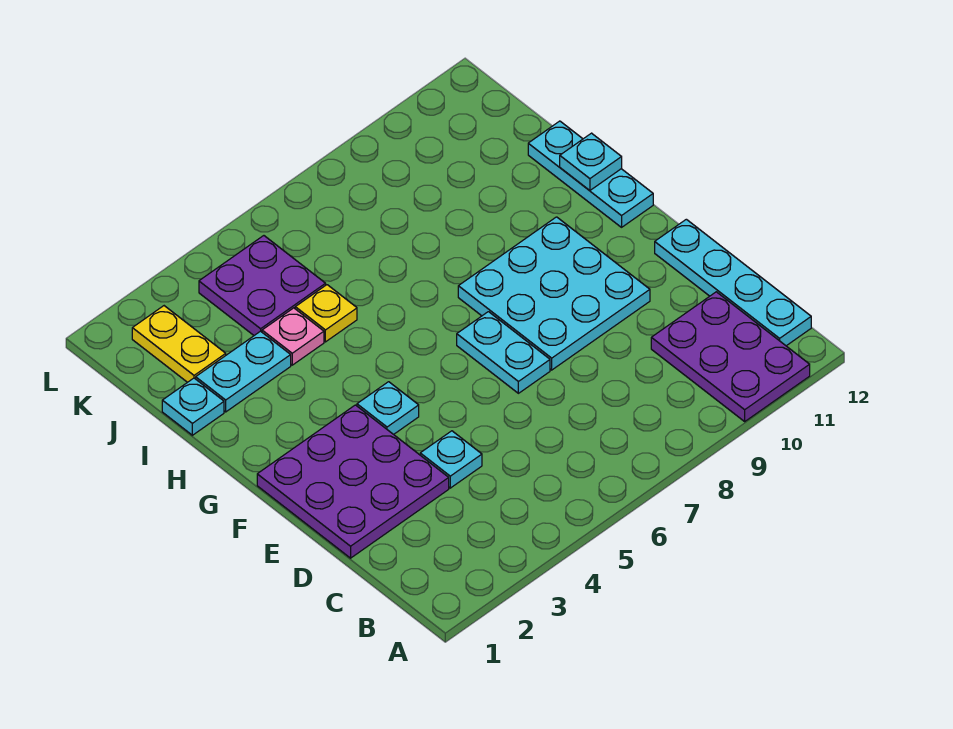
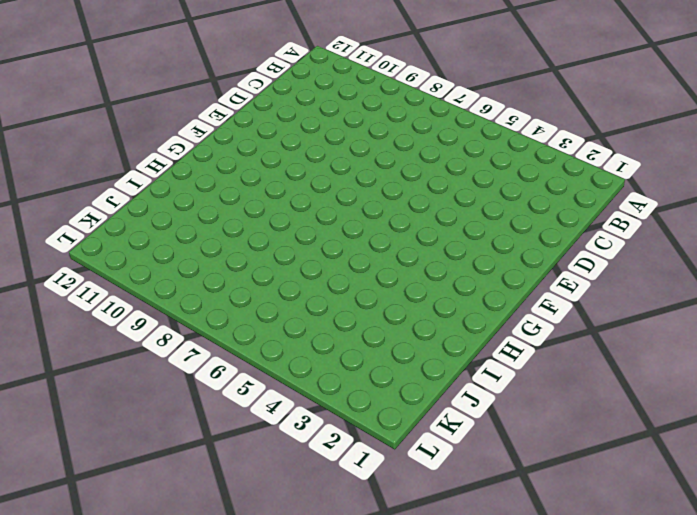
none -> purple plate A10:C11 level 1
none -> cyan plate B12:E12 level 1
none -> purple plate D1:F3 level 1

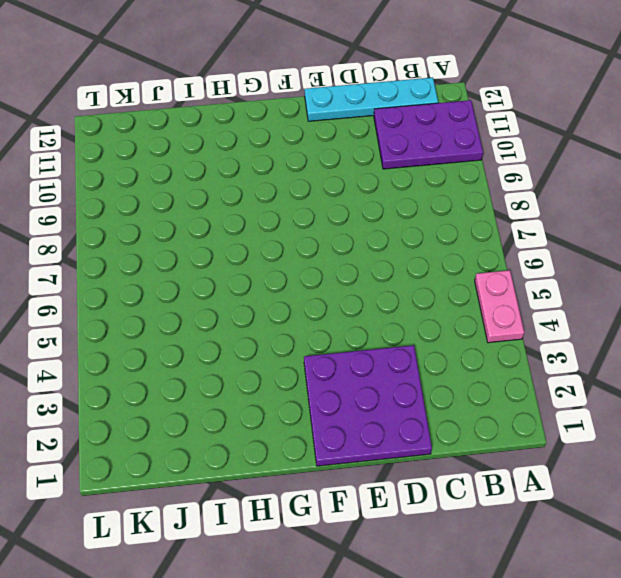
pink plate A4:A5 level 1 -> none
none -> cyan plate D4 level 1
none -> cyan plate E7:F7 level 1
none -> cyan plate E8:G10 level 1

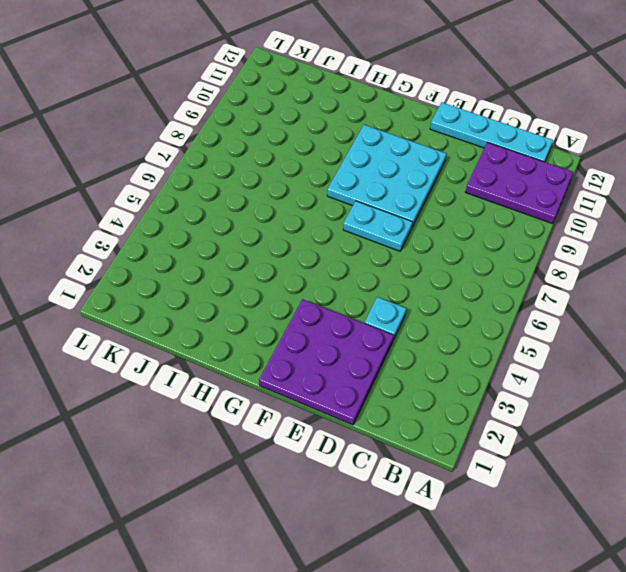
none -> cyan plate F4 level 1
none -> cyan plate G12:I12 level 1
none -> cyan plate I1 level 1

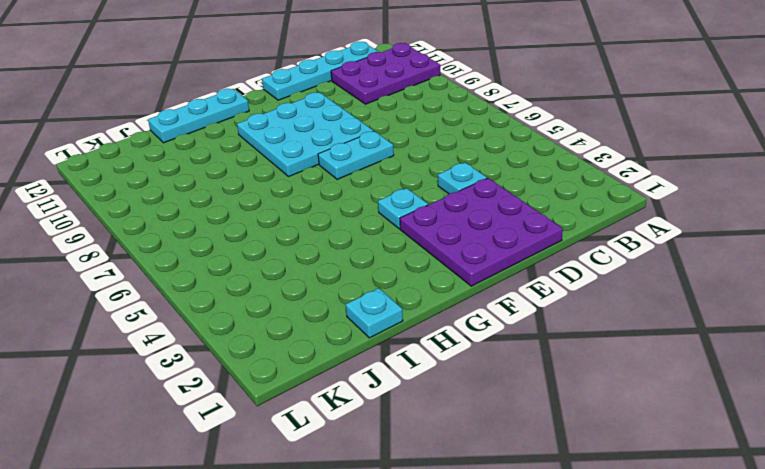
none -> cyan plate I2:I3 level 1
none -> pink plate I4 level 1
none -> yellow plate I5 level 1

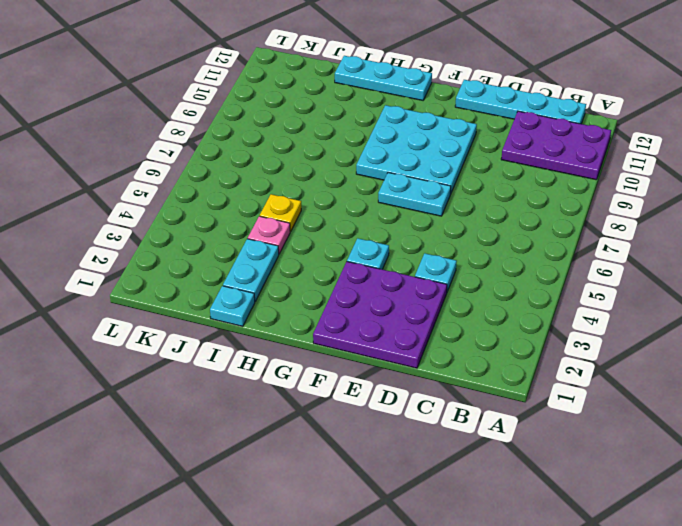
none -> yellow plate J2:K2 level 1
none -> purple plate J4:K5 level 1
none -> cyan plate H12 level 2

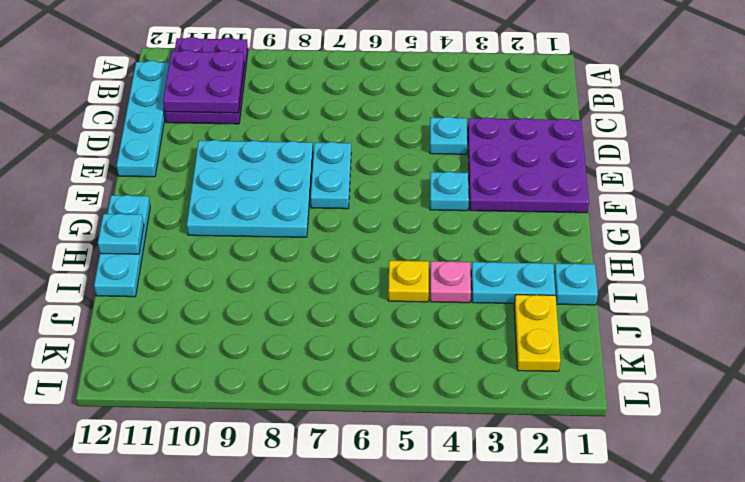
purple plate B10:C11 level 2 -> purple plate J4:K5 level 1

